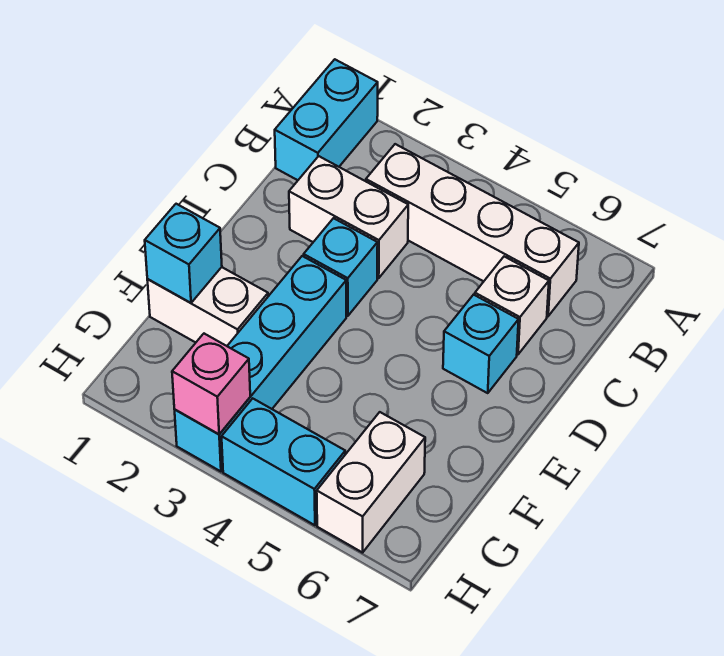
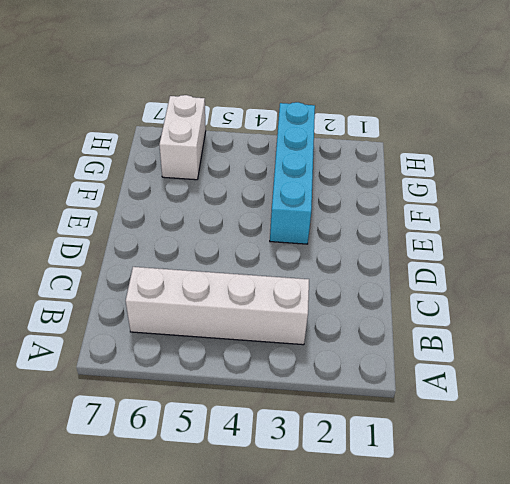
none -> cyan brick A1:B1 level 1
none -> white brick C2:C3 level 1
none -> white brick C6 level 1

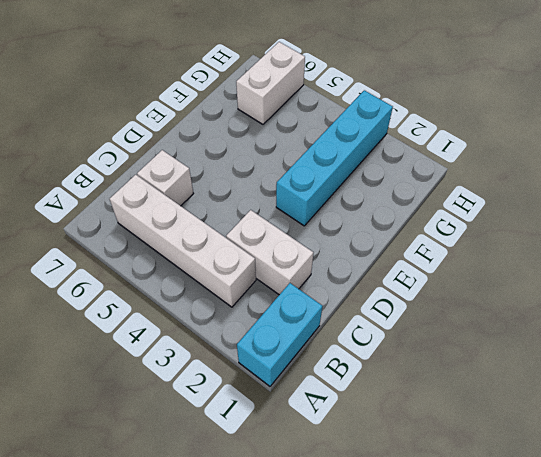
none -> cyan brick D3 level 1
none -> cyan brick D6 level 1
none -> white brick F1:F2 level 1

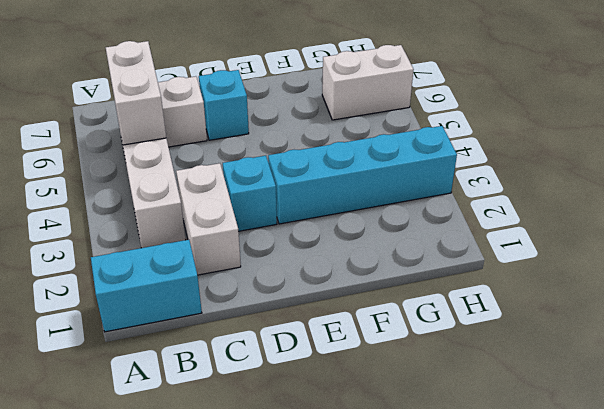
white brick B5:B6 level 2 -> white brick F1:F2 level 1
none -> cyan brick H4:H5 level 1
none -> cyan brick F1 level 2
none -> pink brick H3 level 2

